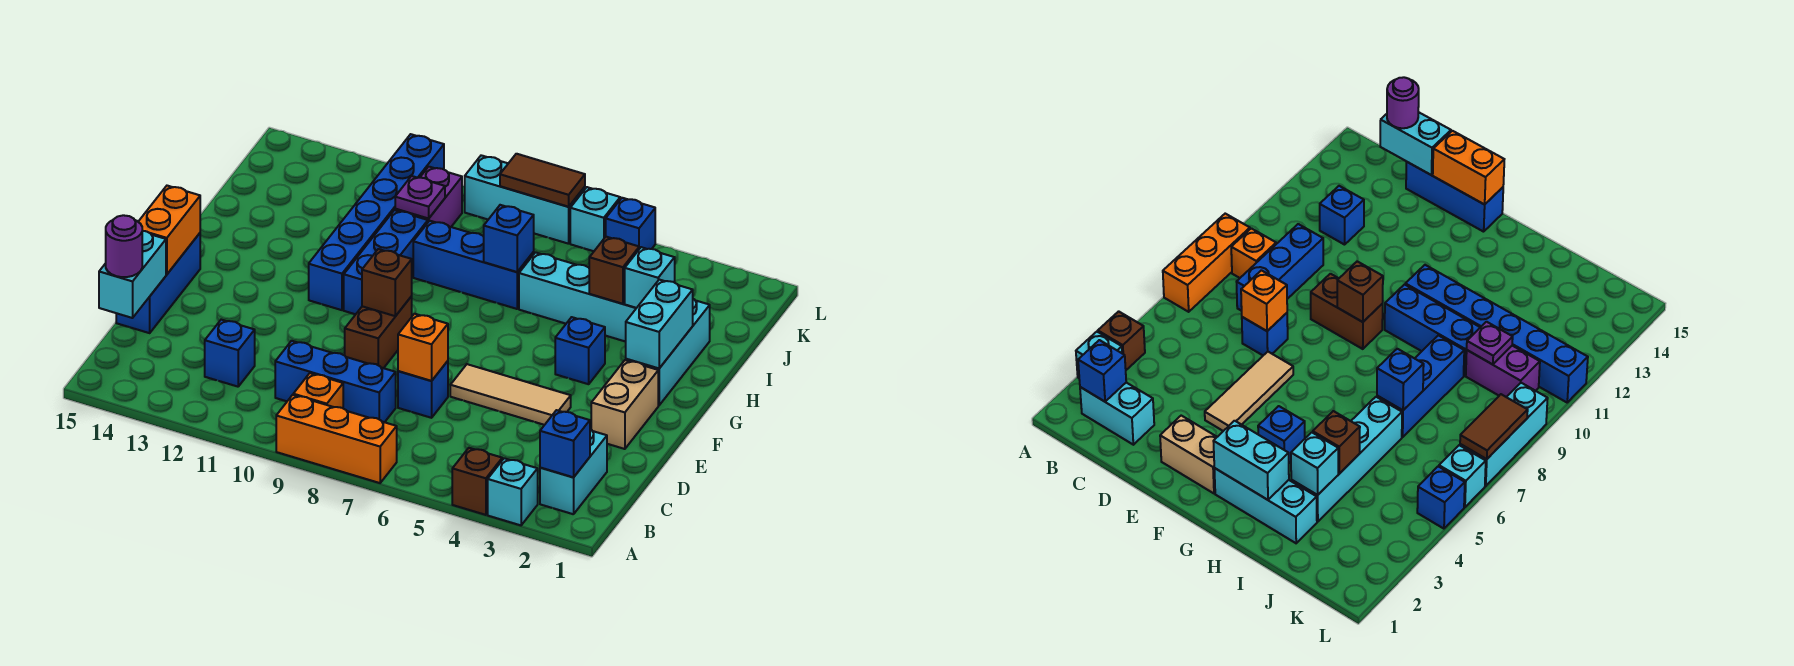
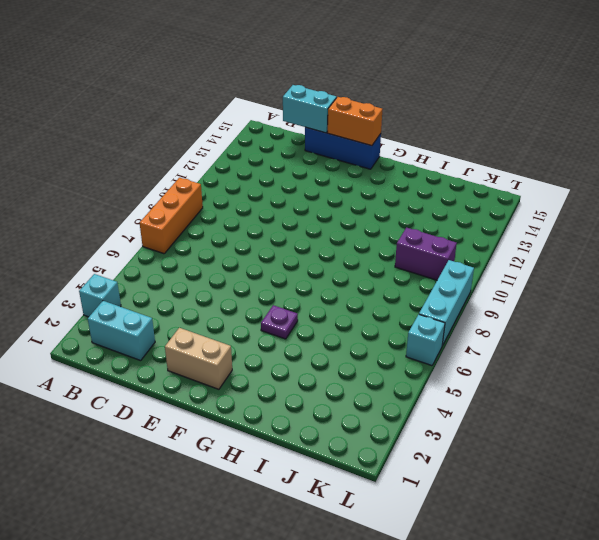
purple plate G5 level 1 -> purple plate J10 level 2
none -> brown brick A4 level 1
none -> orange brick B9 level 1
none -> blue brick C8:C10 level 1
none -> blue brick C12 level 1

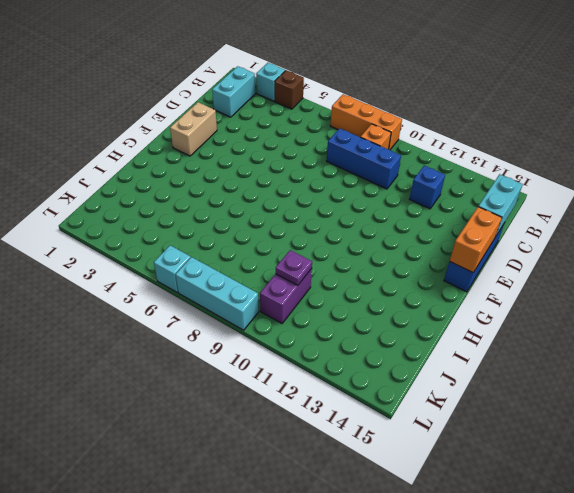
none -> blue brick D7 level 1
none -> tan tile E4:E6 level 1
none -> brown brick E9:F9 level 1
none -> cyan brick G2:I2 level 1

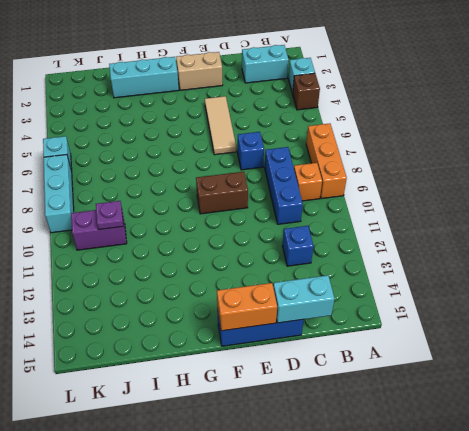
none -> blue brick G4 level 1
none -> blue brick G10:I10 level 1
none -> blue brick G11:L11 level 1
none -> cyan brick I3:I6 level 1

